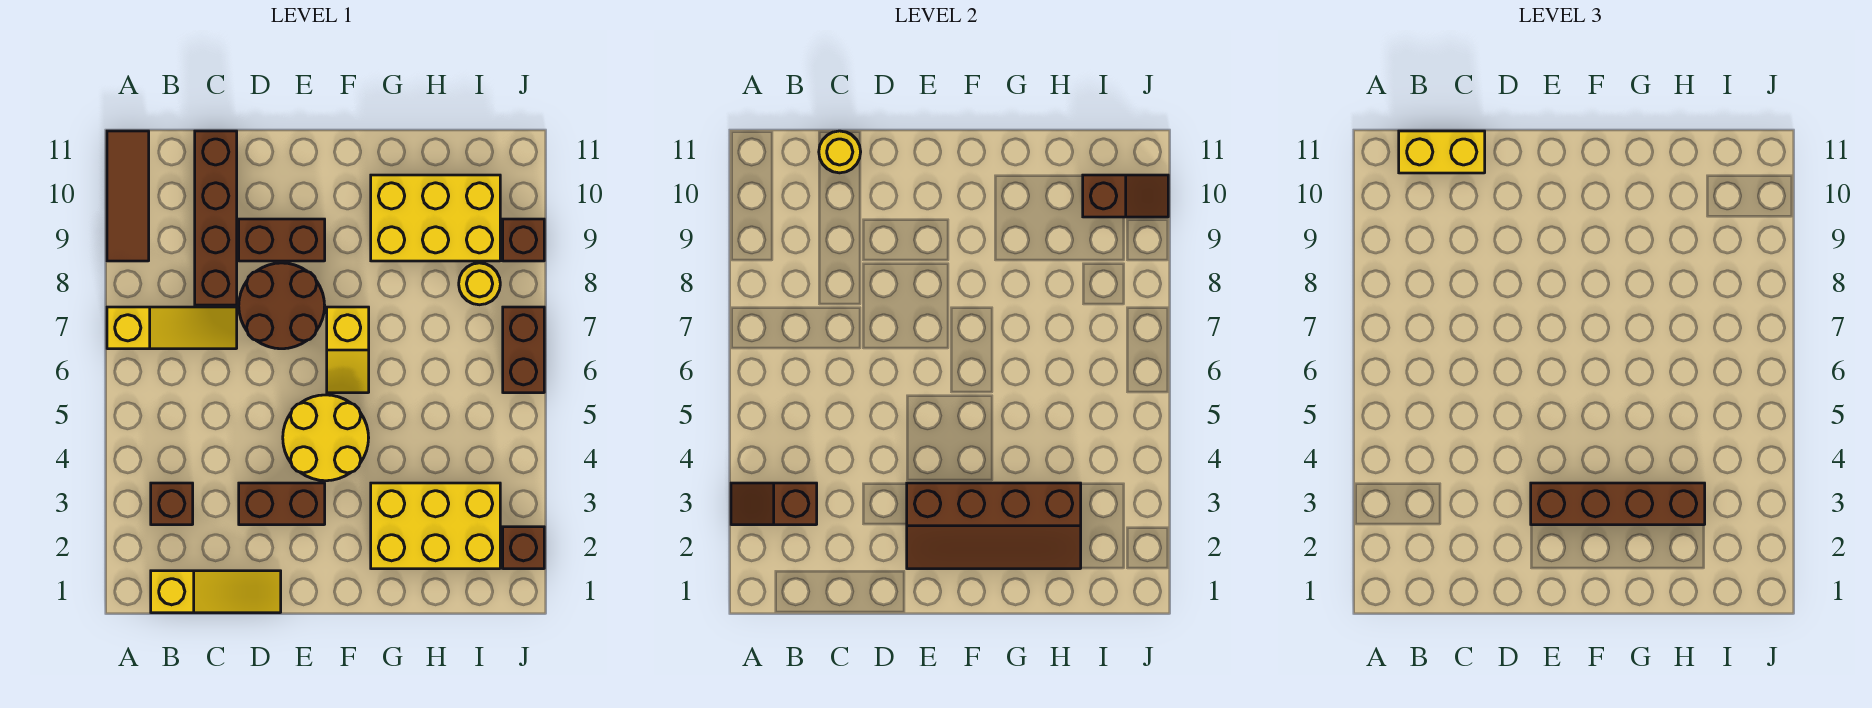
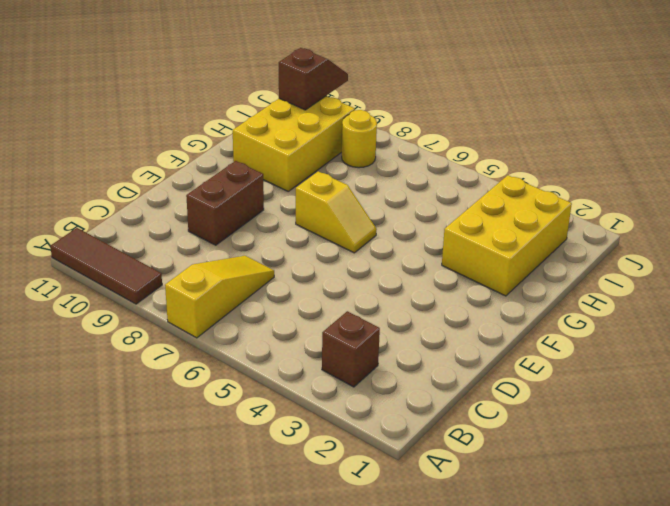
none -> yellow slope B1:D1 level 1 top B
none -> brown brick C8:C11 level 1
none -> brown brick D3:E3 level 1

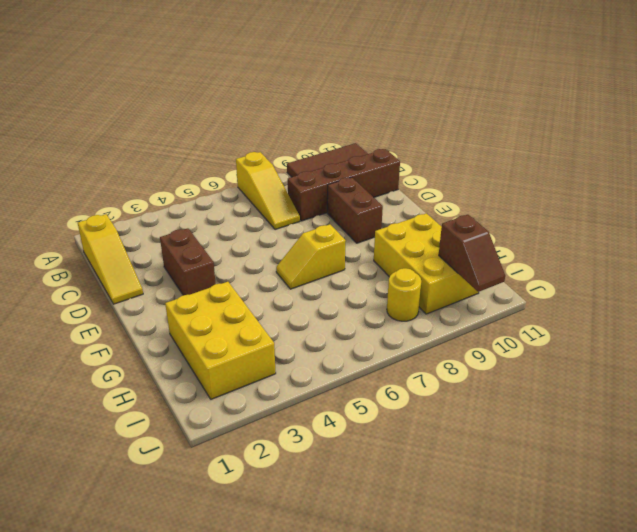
none -> brown brick B3 level 1
none -> brown round brick D7:E8 level 1
none -> yellow round brick E4:F5 level 1

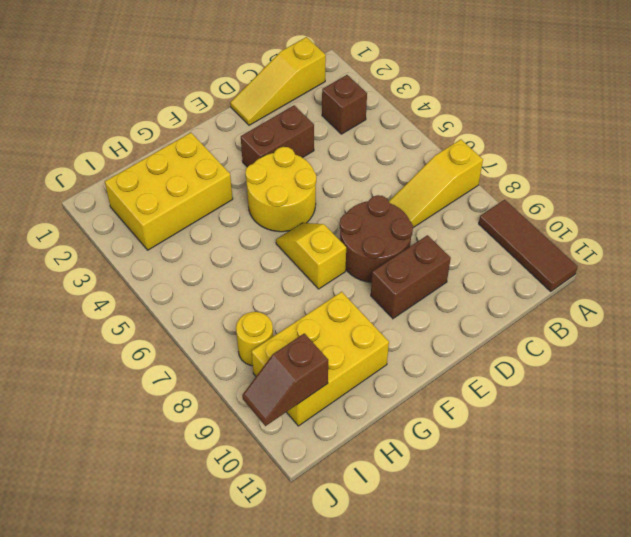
none -> brown brick C8:C11 level 1
none -> brown brick J2 level 1
none -> brown brick J6:J7 level 1

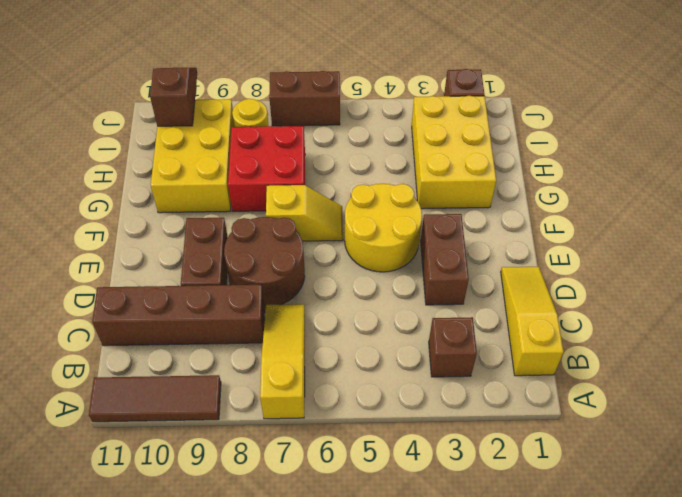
red brick G7:H8 level 1 -> none
none -> brown brick J9 level 1
none -> brown slope A3:B3 level 2 top B
none -> yellow round brick C11 level 2

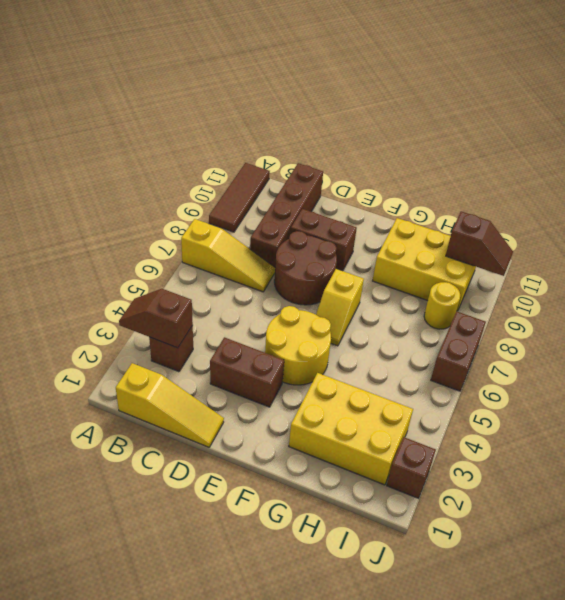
none -> brown brick J9 level 1
none -> yellow round brick C11 level 2
none -> brown slope E2:H3 level 2 top 3

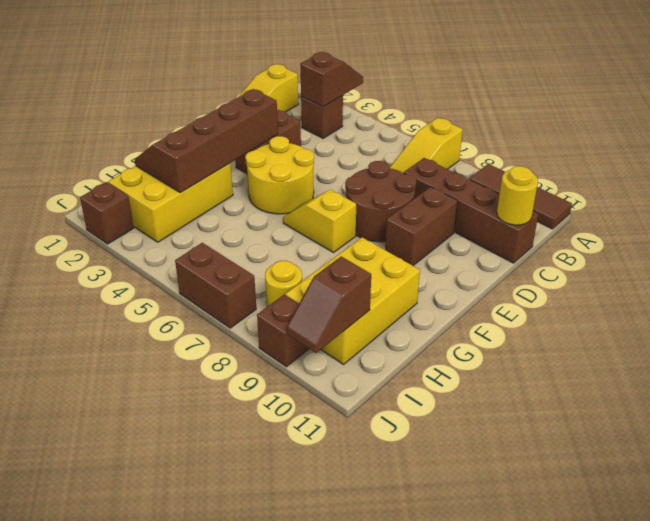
none -> yellow brick B11:C11 level 3
none -> brown brick E3:H3 level 3

